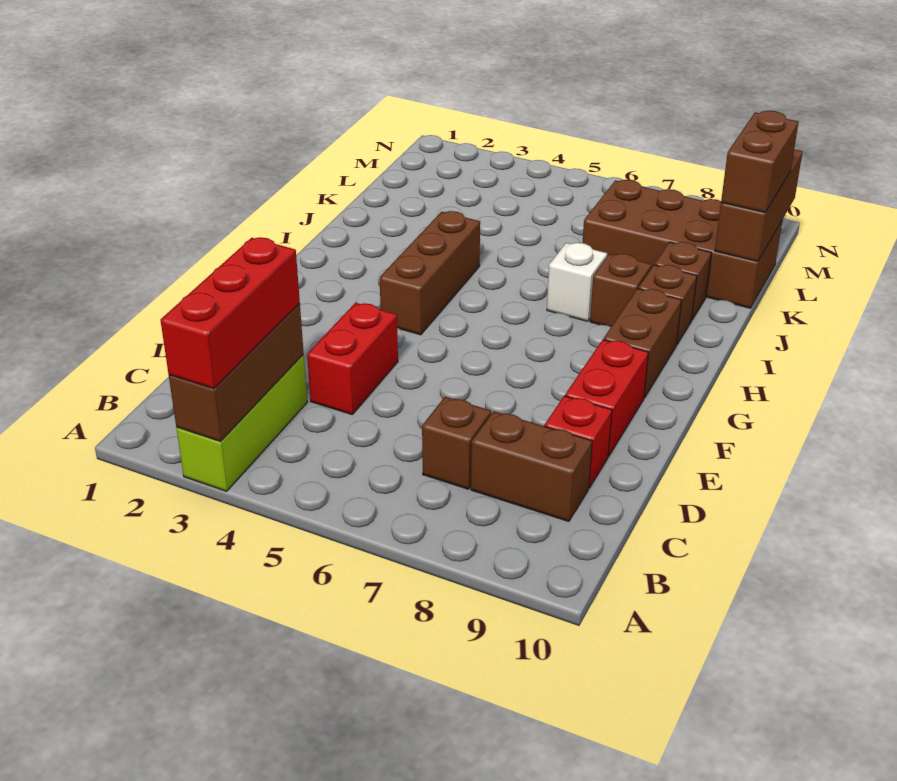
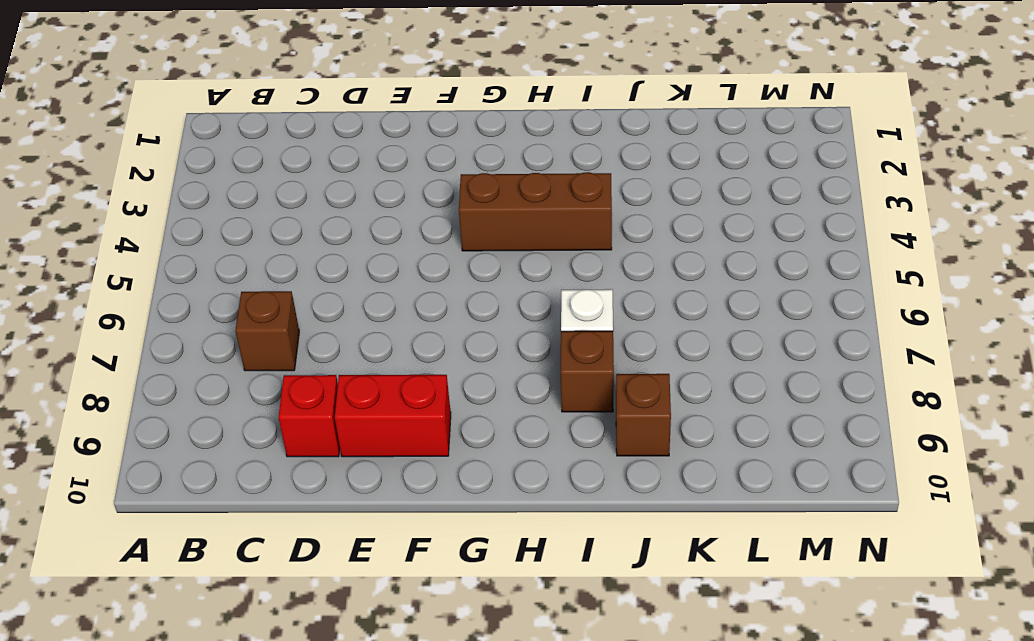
none -> lime brick A3:C3 level 1
none -> brown brick C8:C9 level 1
none -> red brick D4:E4 level 1

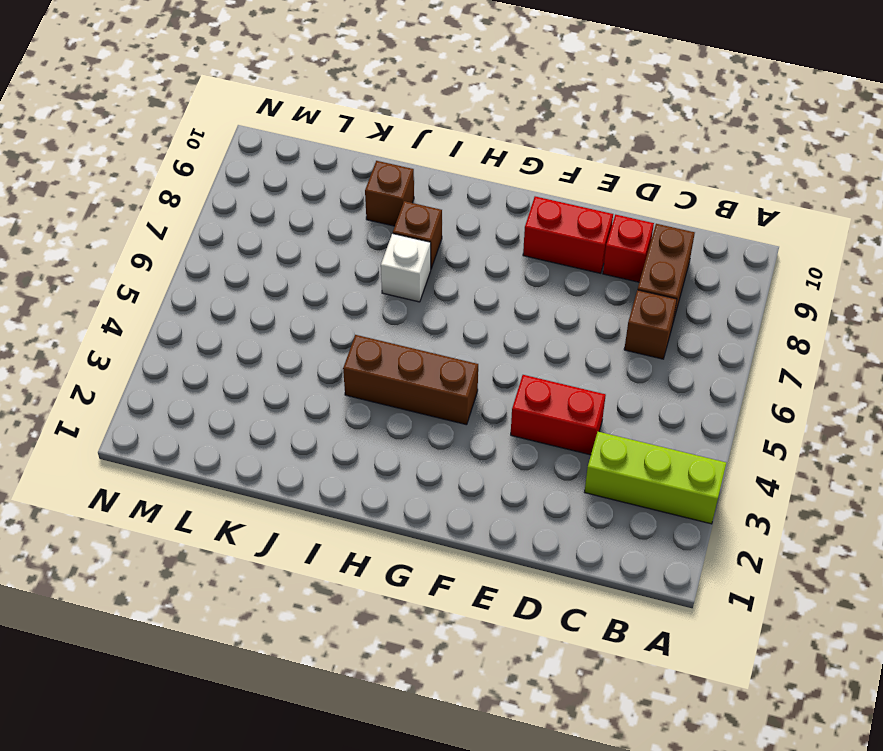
none -> brown brick G9:H9 level 1
none -> brown brick I9 level 1
none -> brown brick K7:L10 level 1

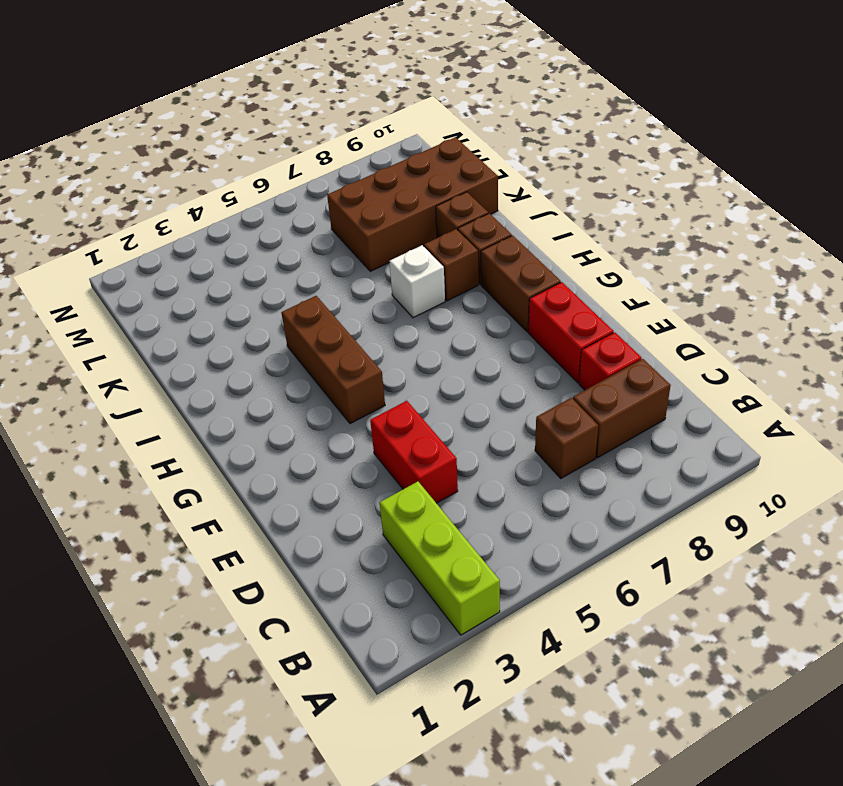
none -> brown brick A3:C3 level 2
none -> brown brick K10:M10 level 2
none -> red brick A3:C3 level 3

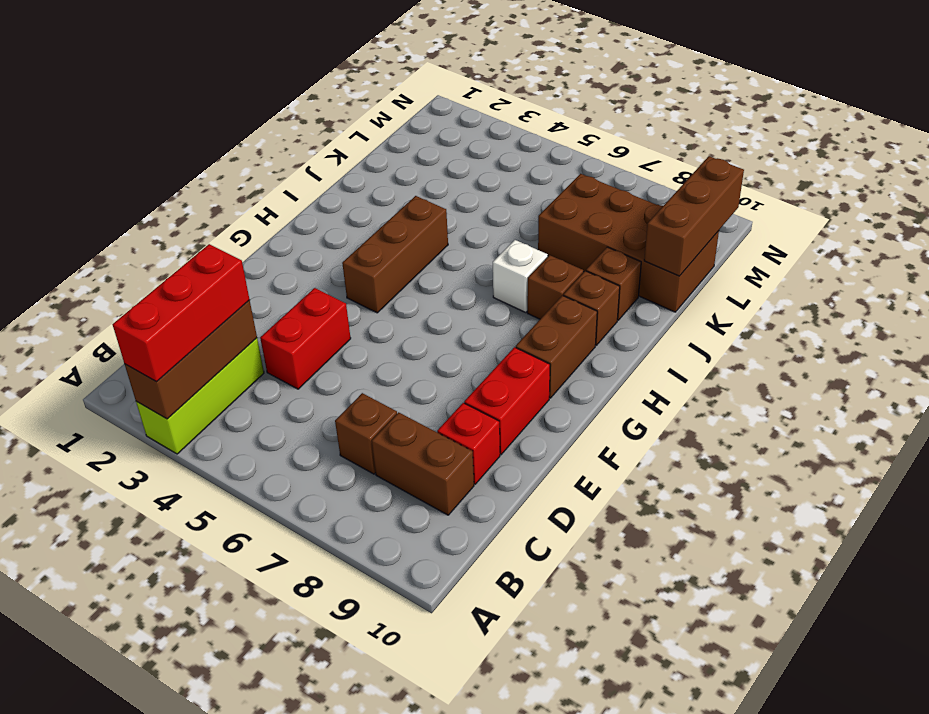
none -> brown brick K10:L10 level 3

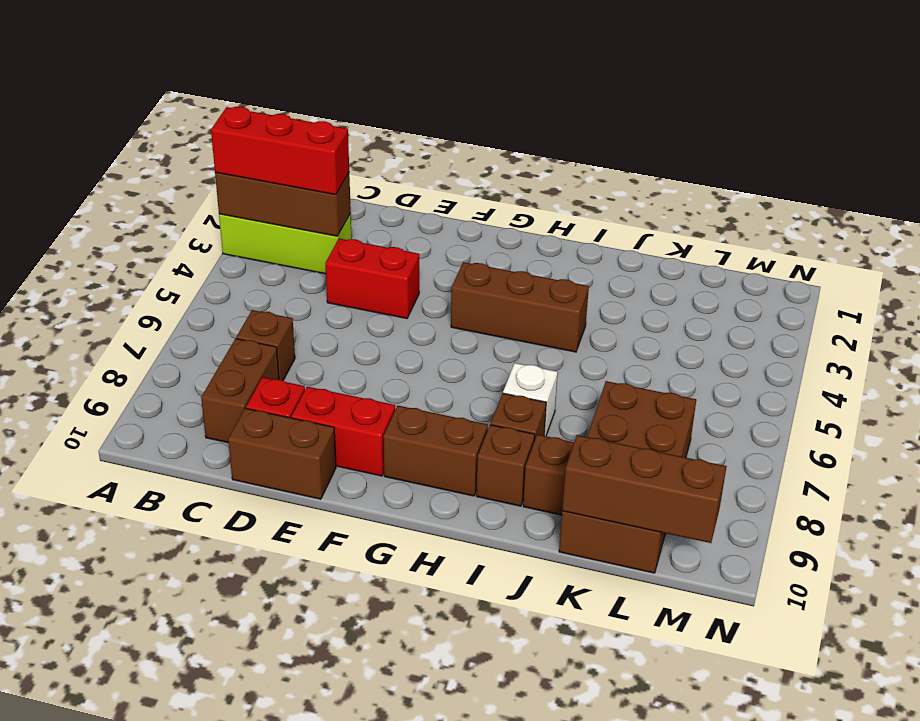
brown brick D10:E10 level 1 -> brown brick K10:L10 level 3

